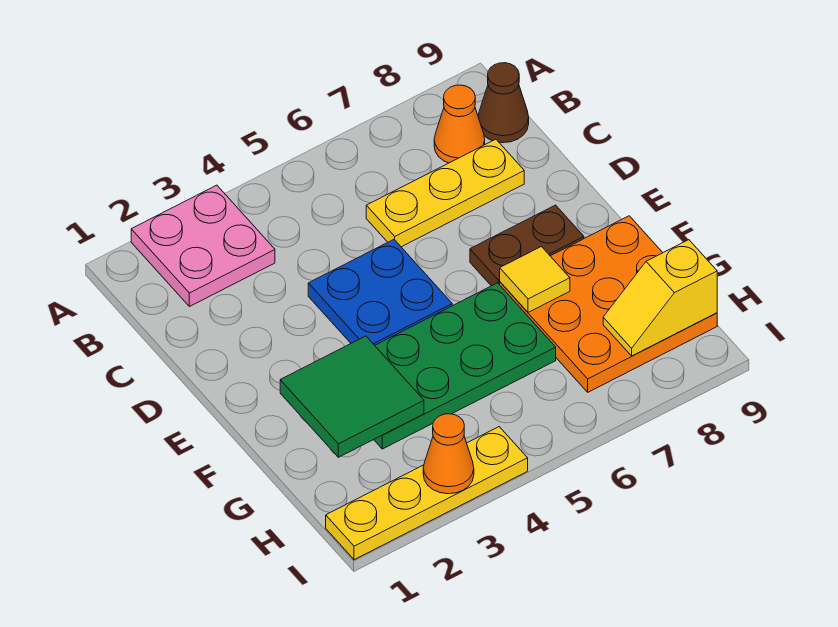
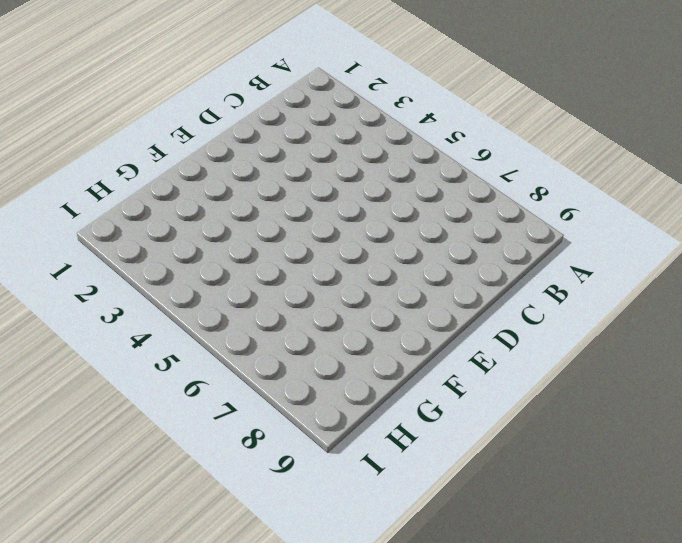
none -> pink plate A2:B3 level 1
none -> orange cone B8 level 1
none -> brown cone B9 level 1

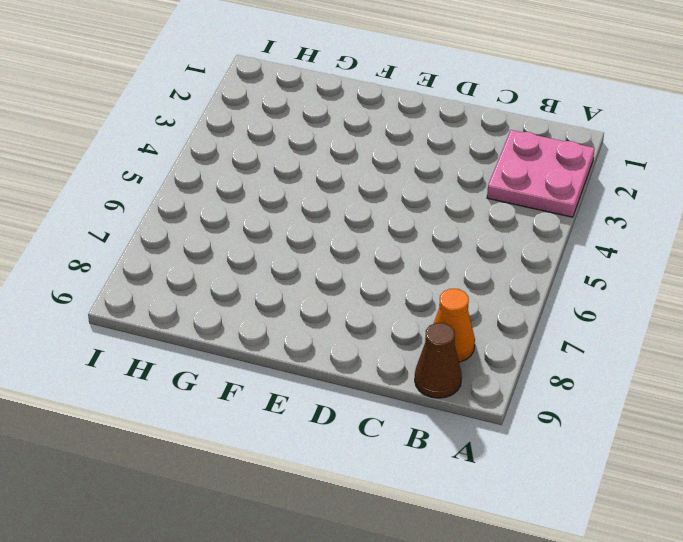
none -> yellow plate C6:C8 level 1
none -> blue plate D4:E5 level 1
none -> brown plate E7:E8 level 1

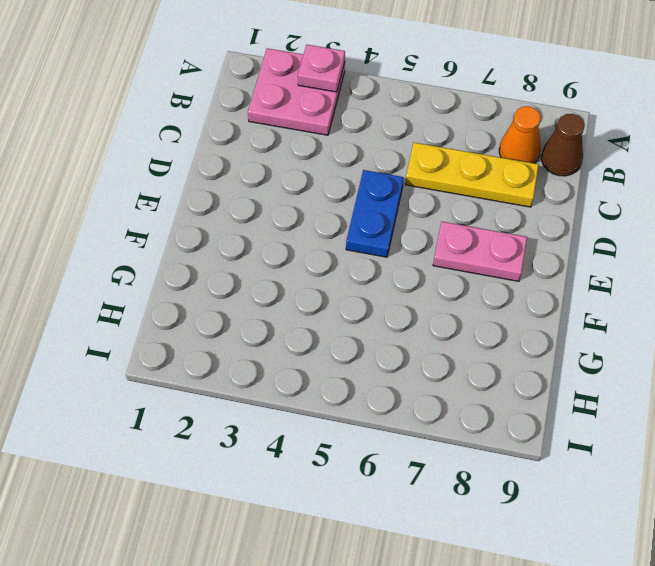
pink plate A3 level 2 -> none
blue plate D5:E5 level 1 -> blue plate D4:E5 level 1
pink plate E7:E8 level 1 -> brown plate E7:E8 level 1
none -> green plate F3:G6 level 1
none -> orange plate F7:H9 level 1
none -> yellow plate I1:I4 level 1

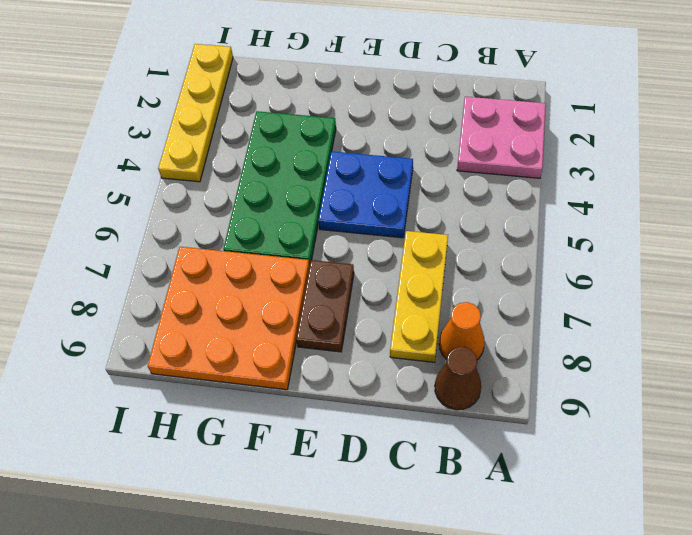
none -> green tile F2:G3 level 2
none -> yellow tile F7 level 2
none -> yellow slope H8:H9 level 2 top 9

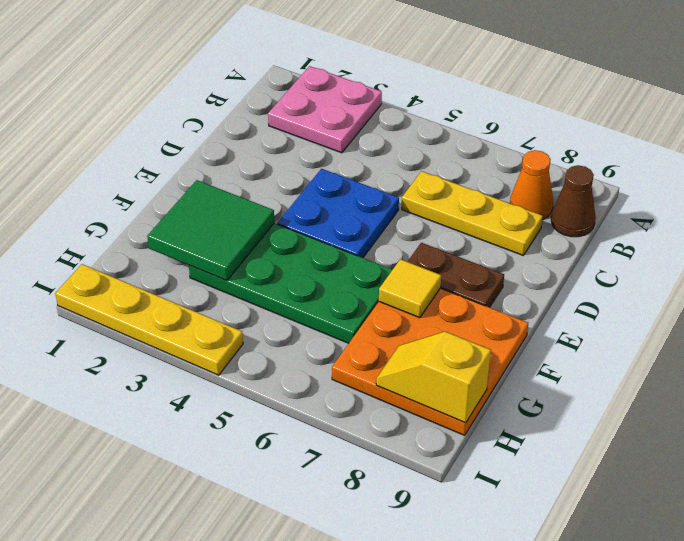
none -> orange cone I3 level 2

